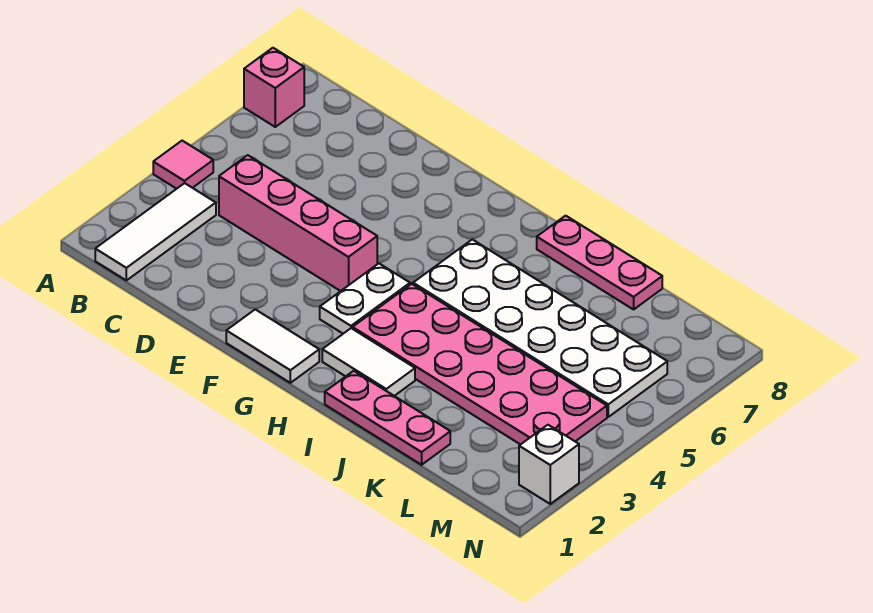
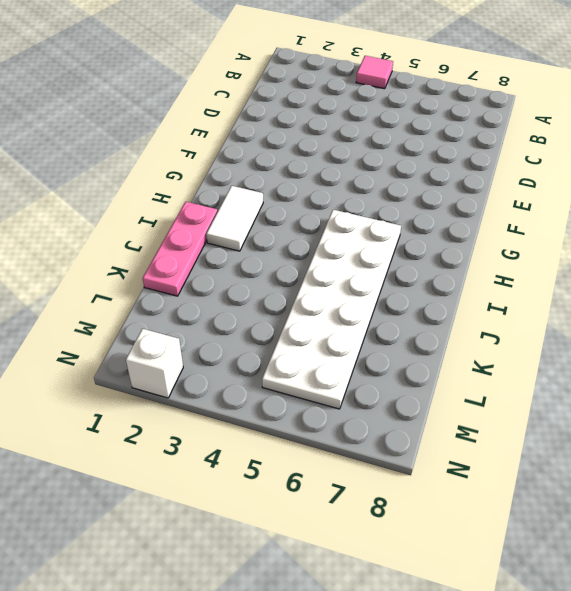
none -> pink brick A7 level 1
none -> white tile B1:B3 level 1
none -> pink brick C4:F4 level 1

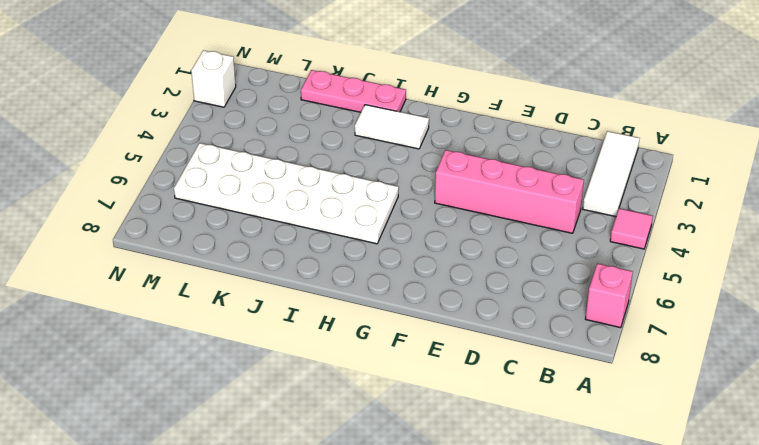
none -> white tile F1:G1 level 1
none -> white plate G3:G4 level 1
none -> pink plate H3:M4 level 1

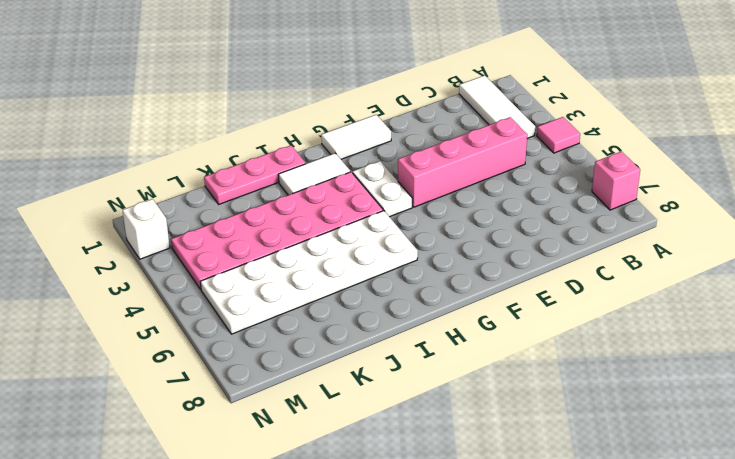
none -> pink plate I8:K8 level 1

